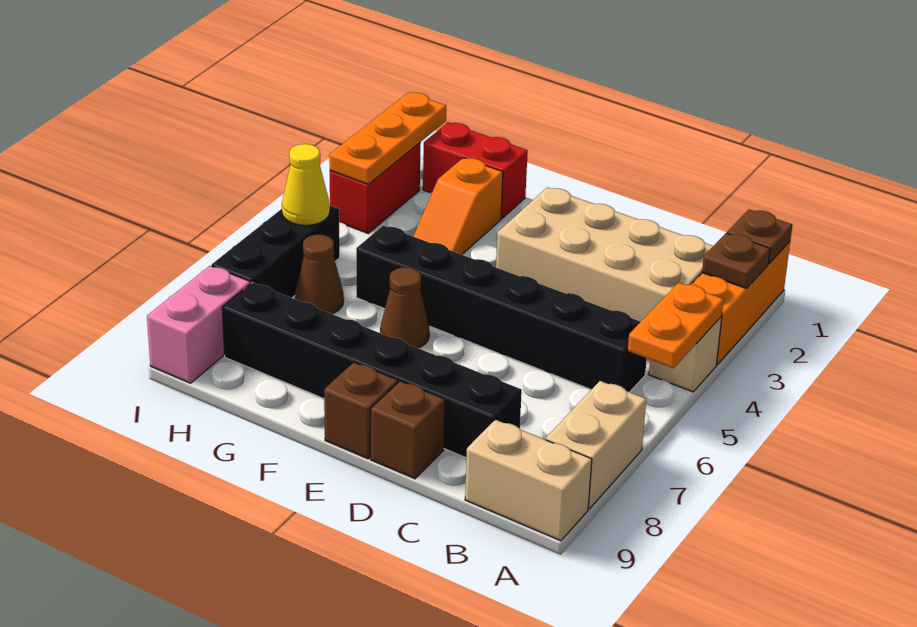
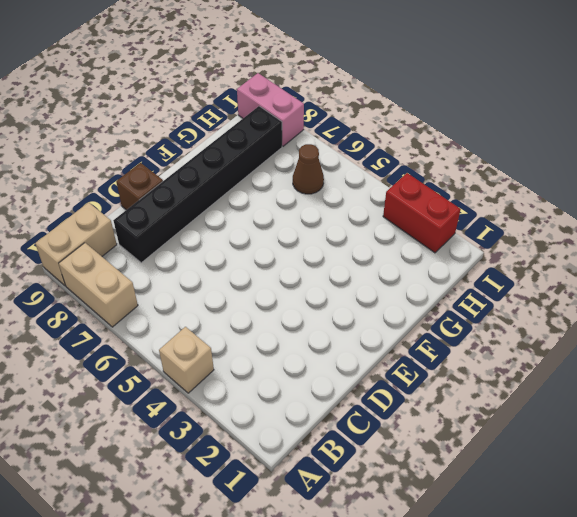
none -> orange brick A1:A3 level 1
none -> tan brick B2:E3 level 1
none -> black brick B5:G5 level 1

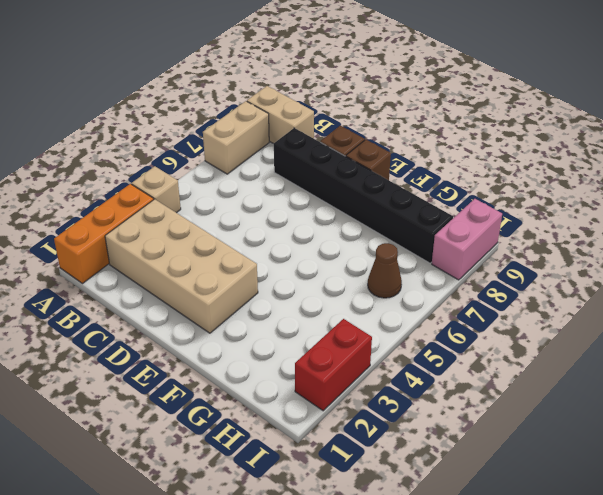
none -> black brick B5:G5 level 1
none -> brown cone F6 level 1
none -> red brick G1:H1 level 1

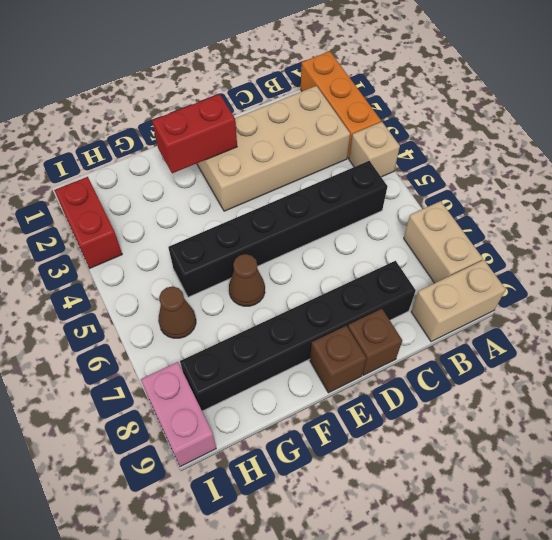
red brick E2:F2 level 2 -> red brick G1:H1 level 1
none -> orange slope G2:G3 level 1 top 2
none -> black brick I5:I7 level 1
none -> brown plate A1 level 2

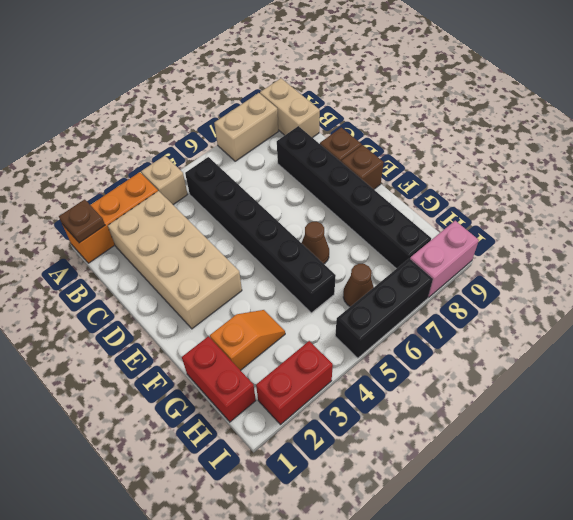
none -> brown plate A2 level 2
none -> orange plate A4:A5 level 2
none -> orange plate I1:I3 level 2

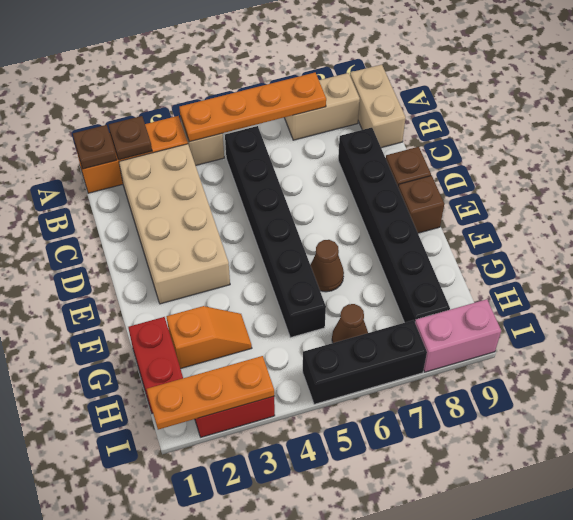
orange plate A4:A7 level 2 -> orange plate A4:A5 level 2
none -> yellow cone I5 level 2

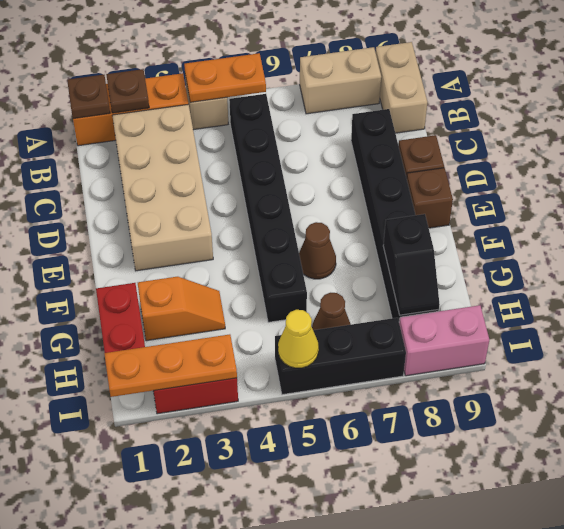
black slope G8:H8 level 2 top G -> none

